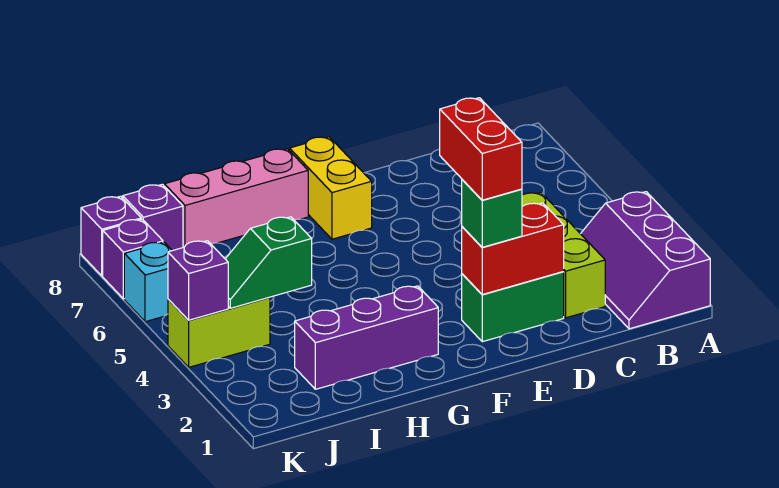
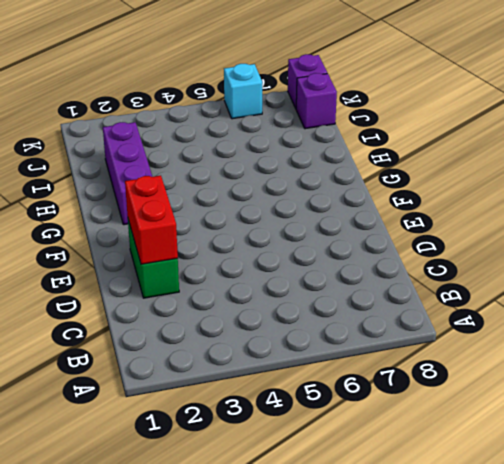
none -> purple slope A1:B3 level 1 top A
none -> lime brick C2:C4 level 1
none -> yellow brick F7:F8 level 1

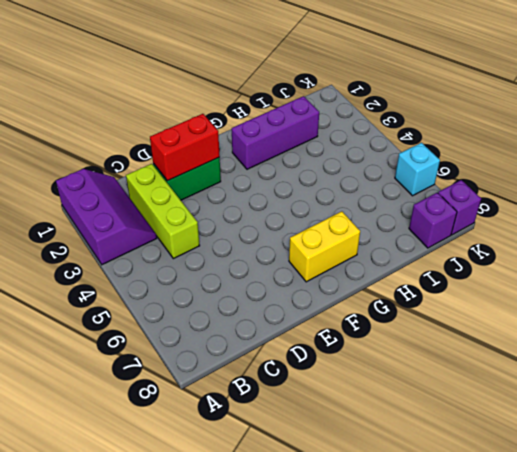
yellow brick F7:G7 level 1 -> yellow brick F7:F8 level 1
none -> pink brick G8:I8 level 1
none -> lime brick J4:K4 level 1
none -> purple brick K7 level 1

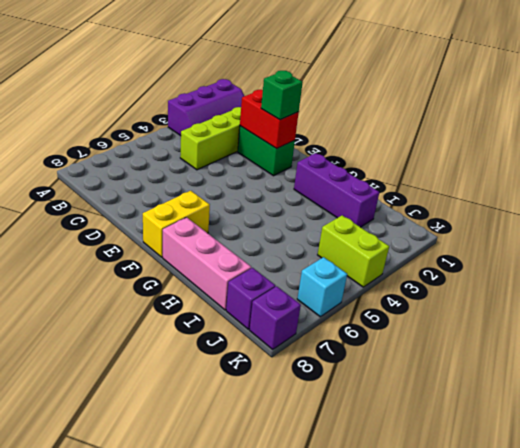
none -> purple brick K7 level 1
none -> green slope I4:J4 level 2 top I
none -> purple brick K4 level 2

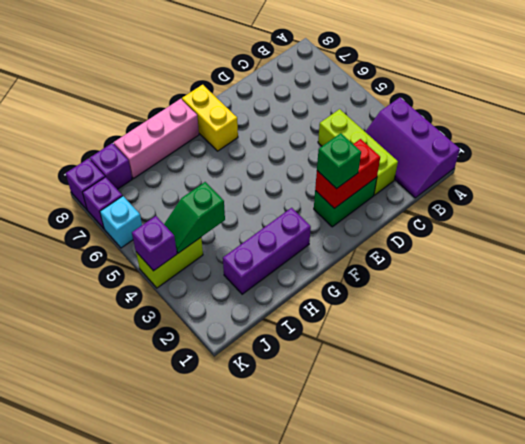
none -> red brick E2:E3 level 4

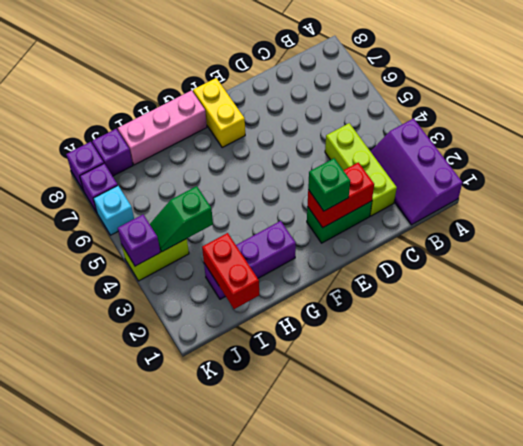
red brick I1:I2 level 2 -> red brick E2:E3 level 4

